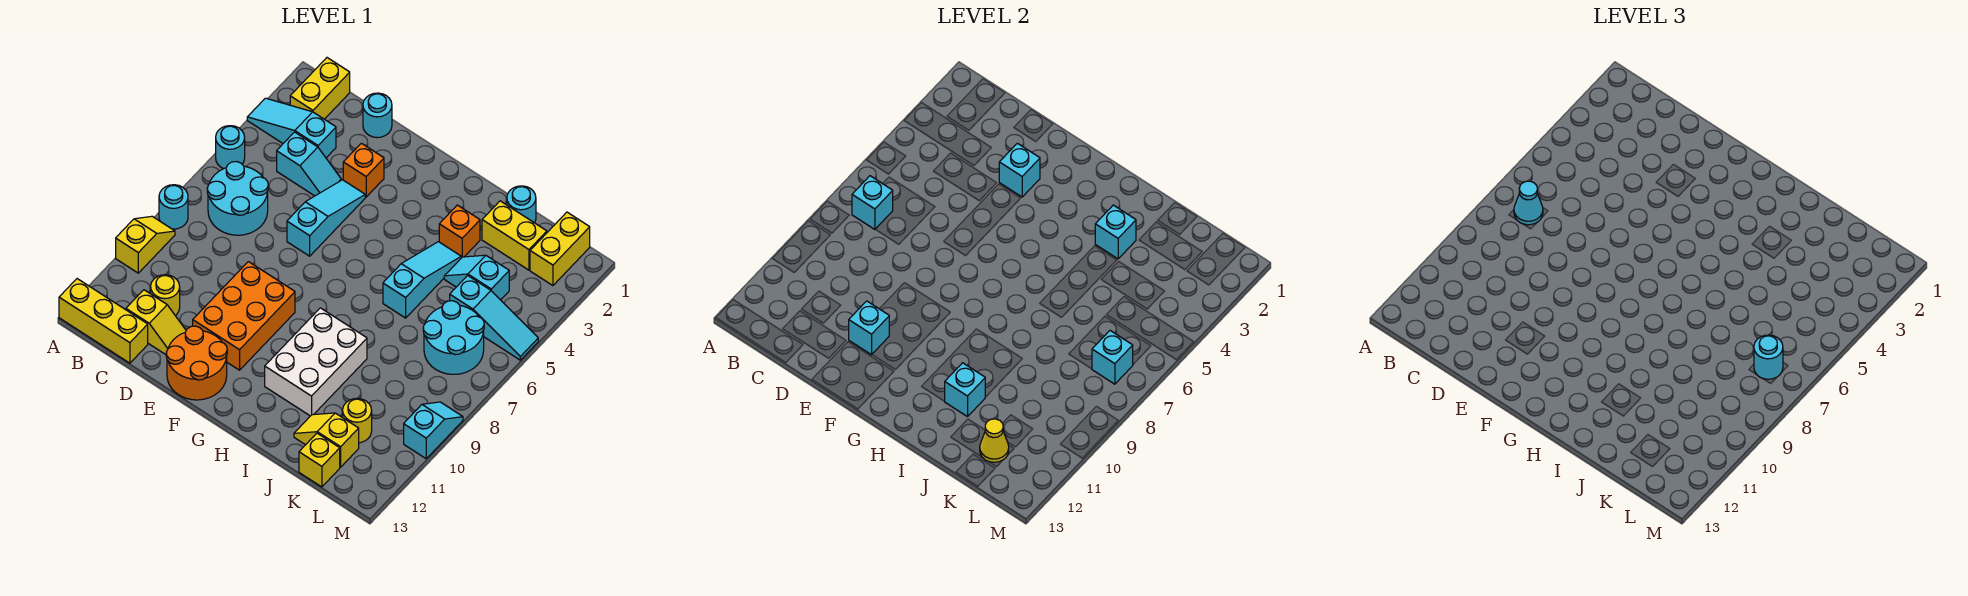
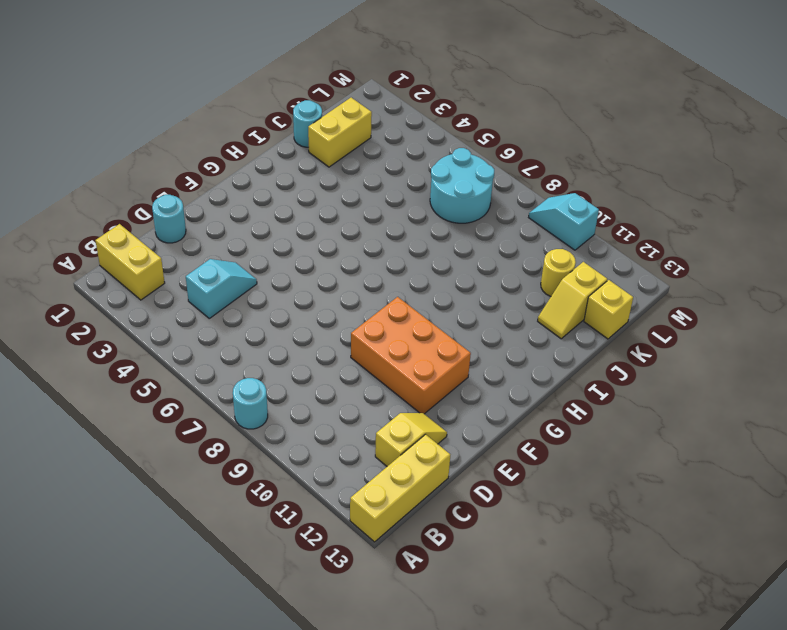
none -> cyan slope A3:C3 level 1 top C
none -> cyan round brick A5 level 1
none -> yellow slope A9:A10 level 1 top 10
none -> cyan round brick B6:C7 level 1

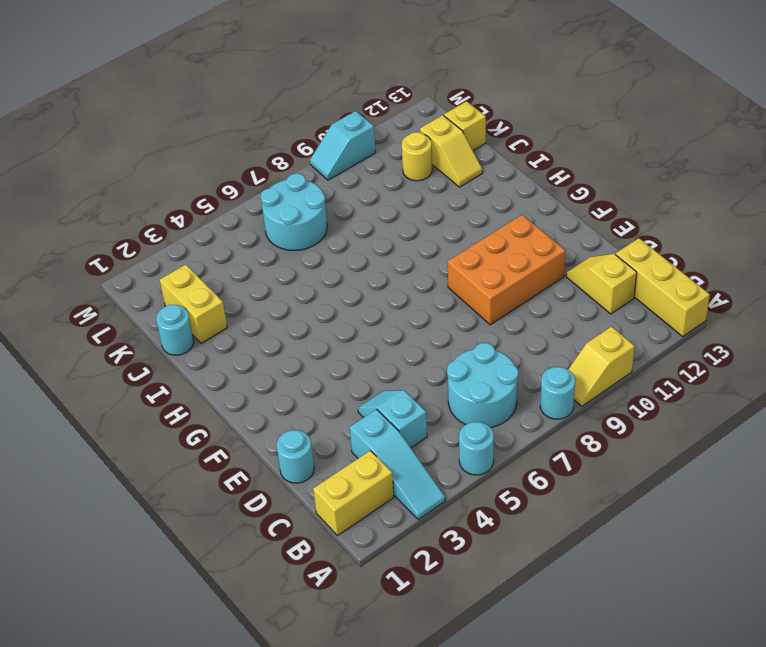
none -> yellow round brick C11 level 1
none -> orange brick E3 level 1
none -> cyan slope E4:E6 level 1 top 6
none -> orange round brick E12:F13 level 1

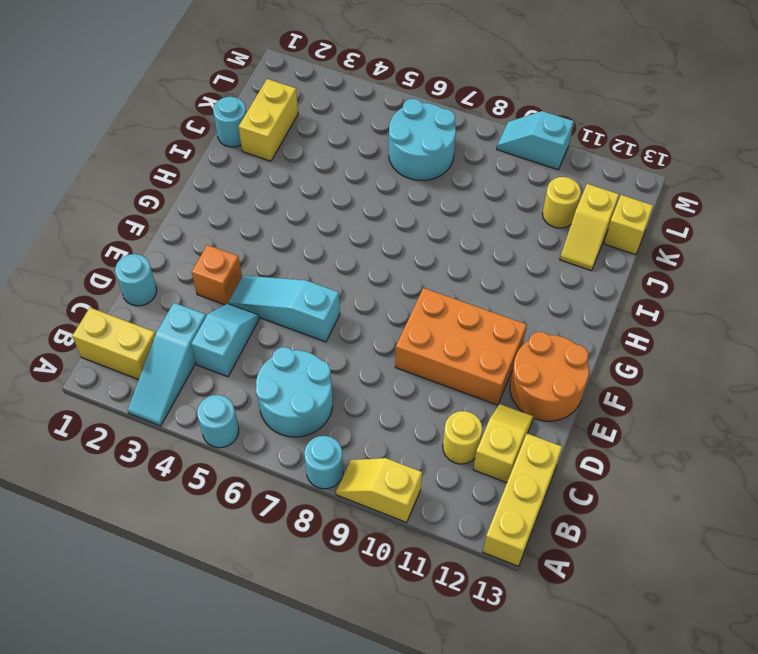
none -> white brick H9:I11 level 1
none -> orange brick I3 level 1
none -> cyan slope I4:I6 level 1 top 6
none -> cyan slope J4:K4 level 1 top K

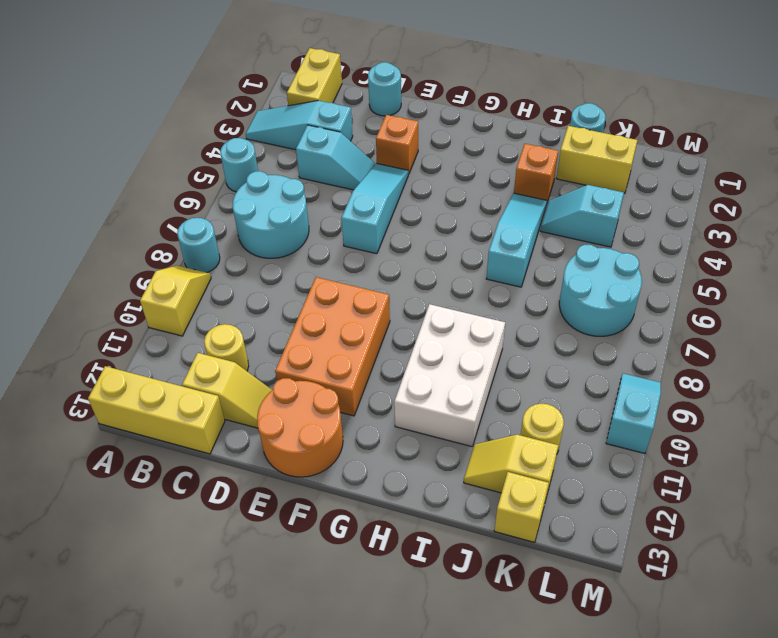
none -> cyan slope K5:M5 level 1 top K
none -> yellow brick L1:L2 level 1
none -> cyan brick B7 level 2
none -> cyan brick E3 level 2

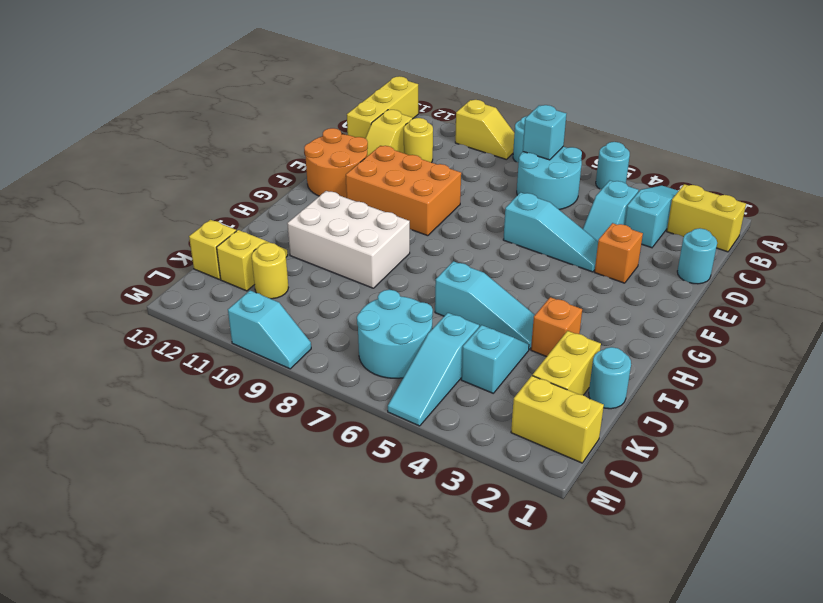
none -> cyan brick E3 level 2
none -> cyan brick E11 level 2
none -> cyan brick I3 level 2
none -> cyan brick I11 level 2

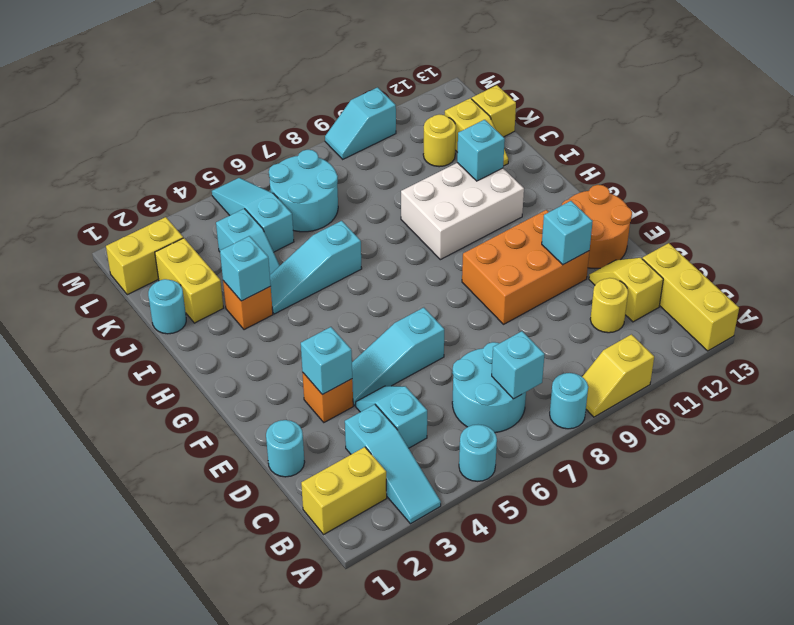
none -> yellow cone K12 level 2
none -> cyan brick L7 level 2
none -> cyan cone B7 level 3
none -> cyan round brick L7 level 3

